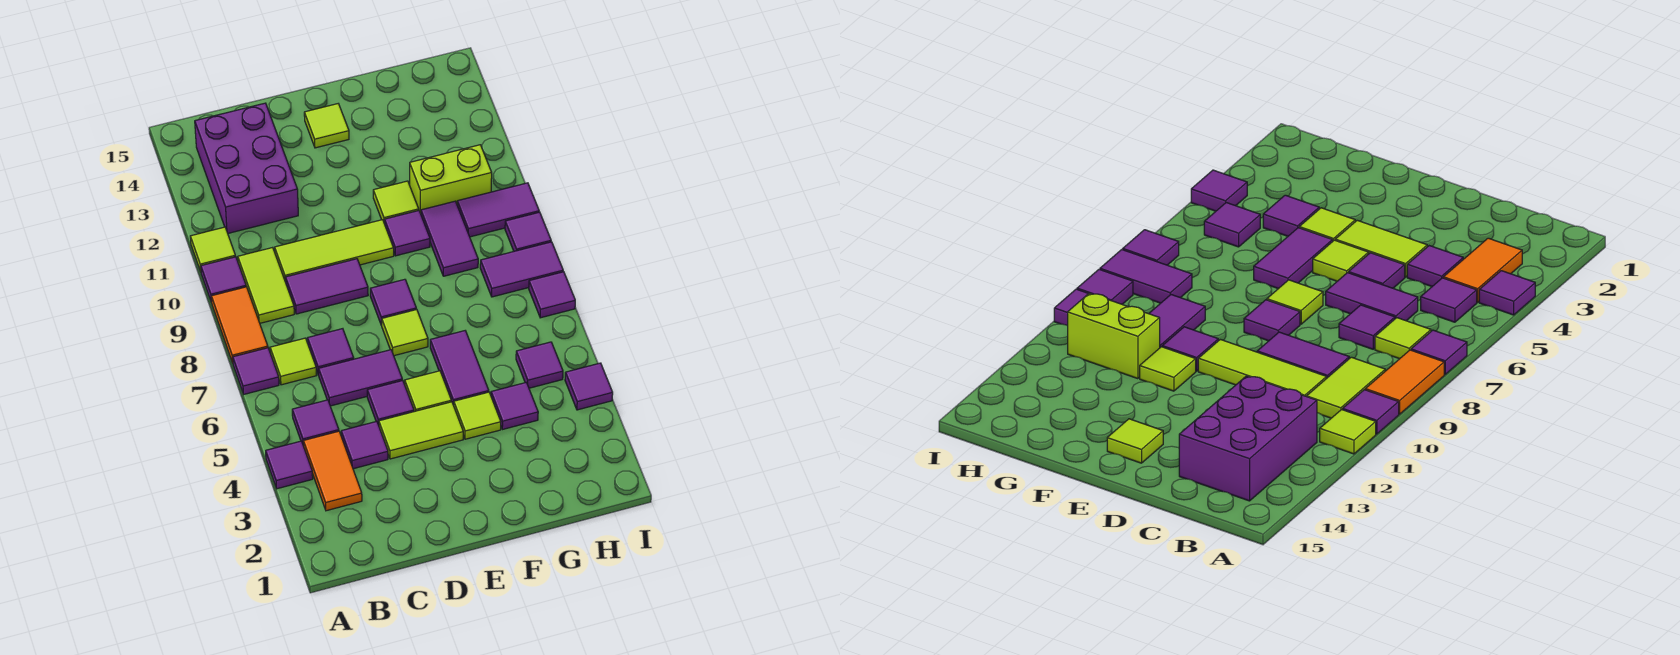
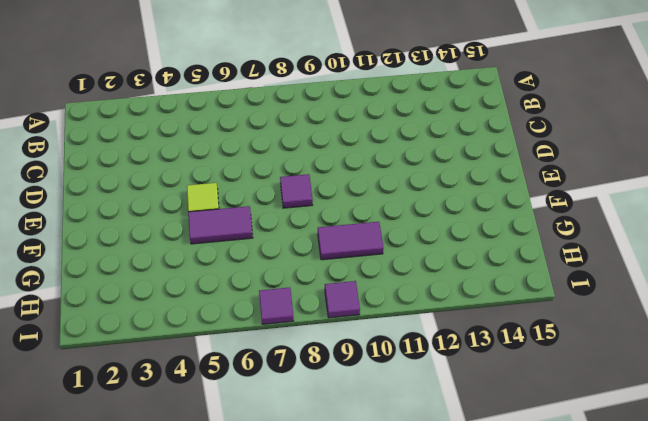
none -> purple tile A4 level 1
none -> purple tile A7 level 1
none -> orange tile A8:A9 level 1
none -> purple tile A10 level 1

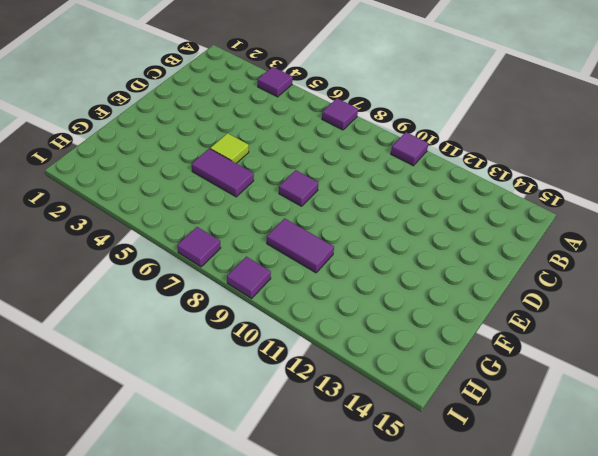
none -> orange tile A8:A9 level 1
none -> lime tile A11 level 1
none -> orange tile B3:B4 level 1
none -> purple tile B5 level 1

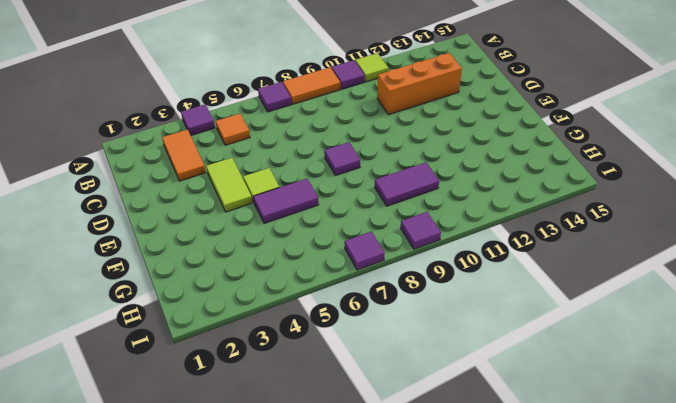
orange tile B3:C3 level 1 -> orange tile B3:B4 level 1
orange tile B5 level 1 -> purple tile B5 level 1
orange brick C11:C13 level 1 -> purple brick B12:C14 level 1
none -> lime tile B7 level 1
none -> lime tile B9:B10 level 1
none -> purple tile C4 level 1
none -> purple tile C6:D6 level 1

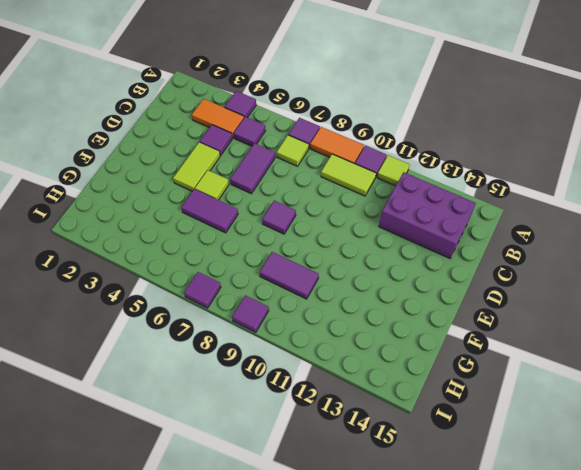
none -> purple tile C7 level 1
none -> purple tile C9:D9 level 1
none -> lime tile C10:E10 level 1
none -> purple tile D5 level 1

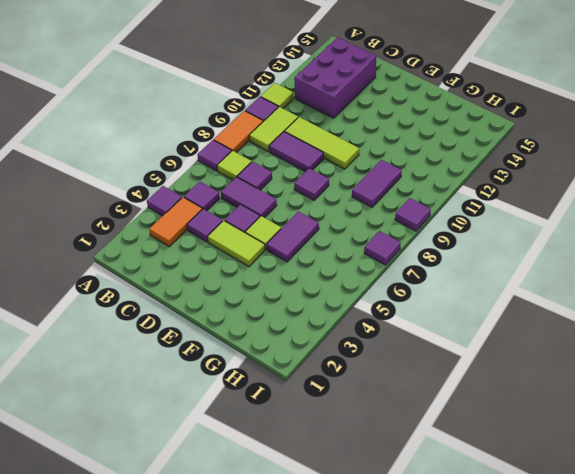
none -> lime tile E7 level 1
none -> lime tile E14 level 1
none -> lime tile F4 level 1
none -> purple tile F10 level 1

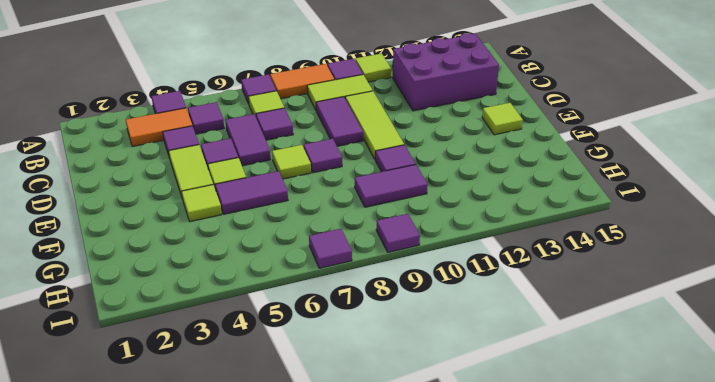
none -> lime tile F11 level 1
none -> purple tile G4 level 1
none -> lime brick G11:H11 level 1
none -> purple tile H5 level 1

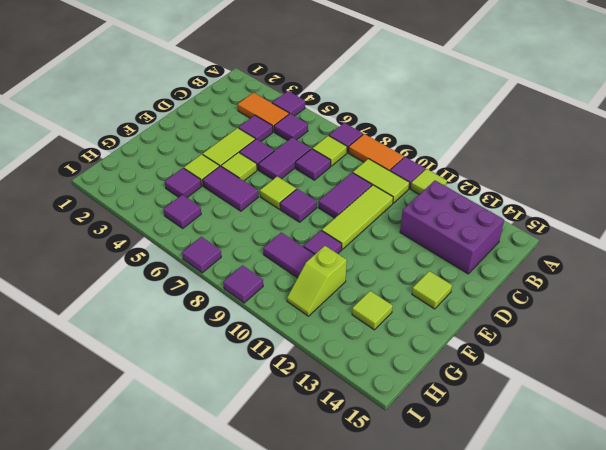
lime slope G11:H11 level 1 top G -> lime brick G11:H11 level 1
lime tile G13 level 1 -> lime tile F11 level 1
none -> purple tile H8:I8 level 1
none -> purple tile H10:I10 level 1
none -> purple tile I4 level 1

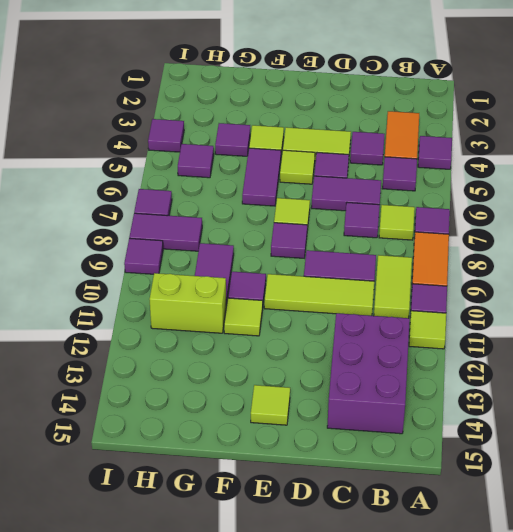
none -> purple tile H10:I10 level 1

